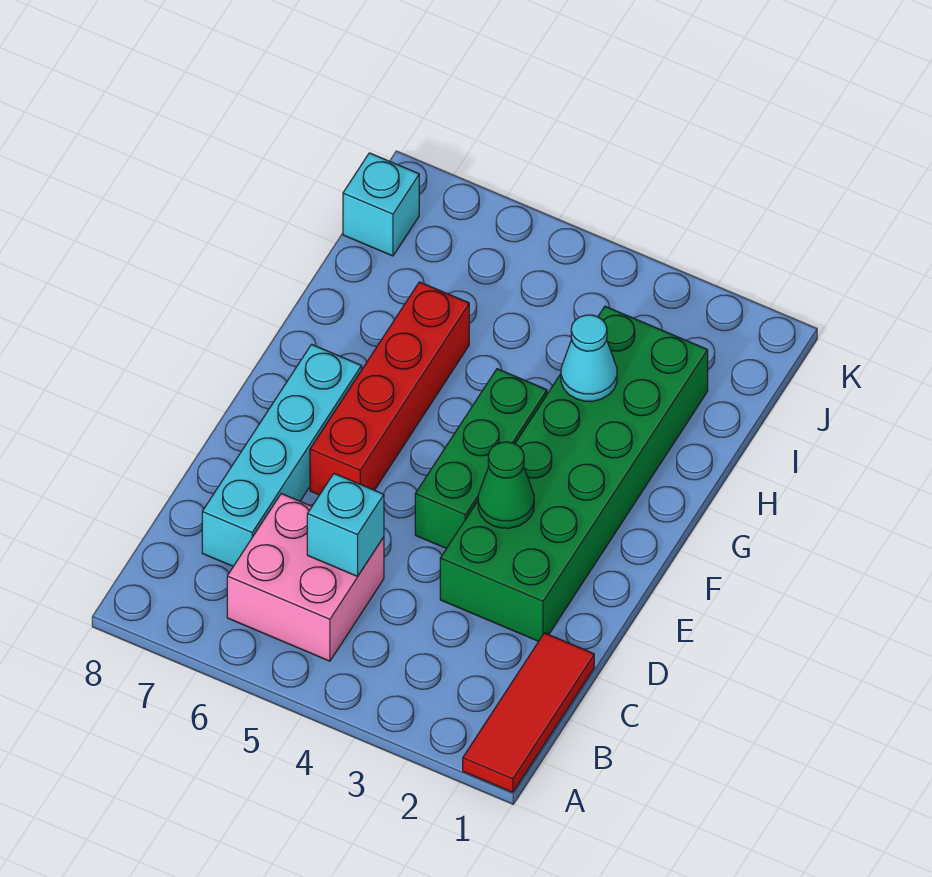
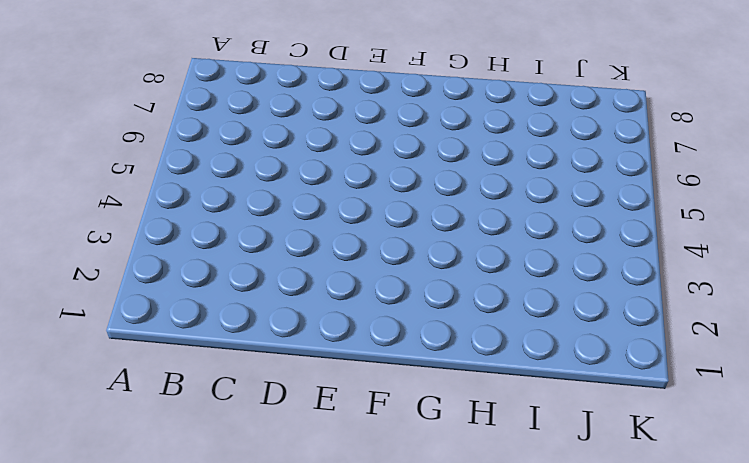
none -> red tile A1:C1 level 1
none -> pink brick B5:C6 level 1

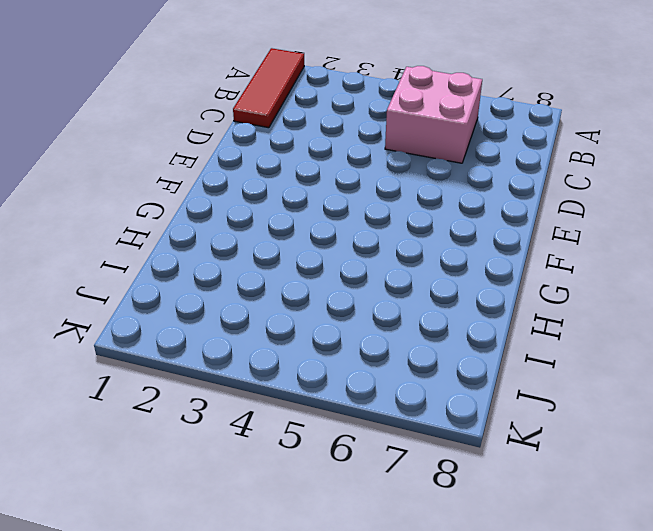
none -> cyan brick C7:F7 level 1
none -> green brick D2:I3 level 1

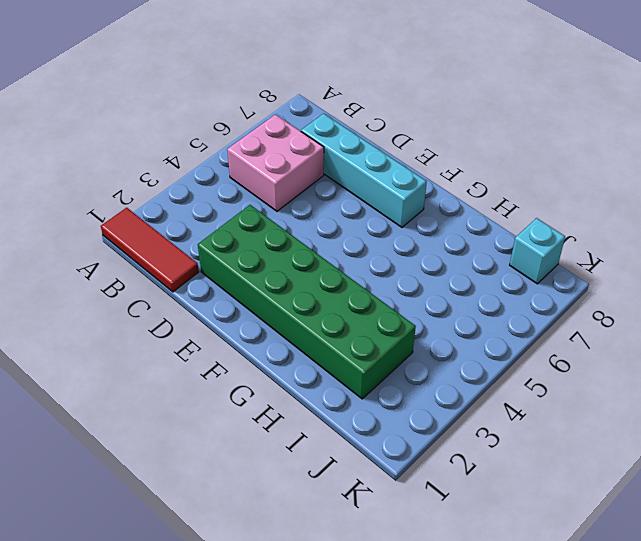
none -> green brick E4:G4 level 1
none -> red brick E6:H6 level 1

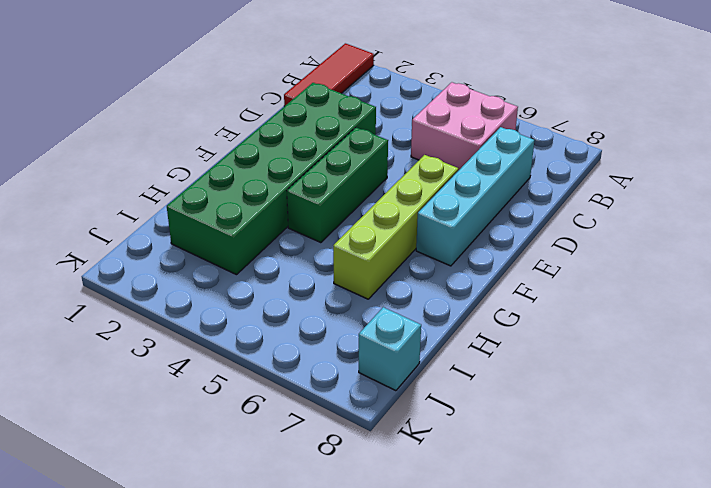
lime brick E6:H6 level 1 -> red brick E6:H6 level 1
none -> cyan brick C5 level 2
none -> green cone E3 level 2

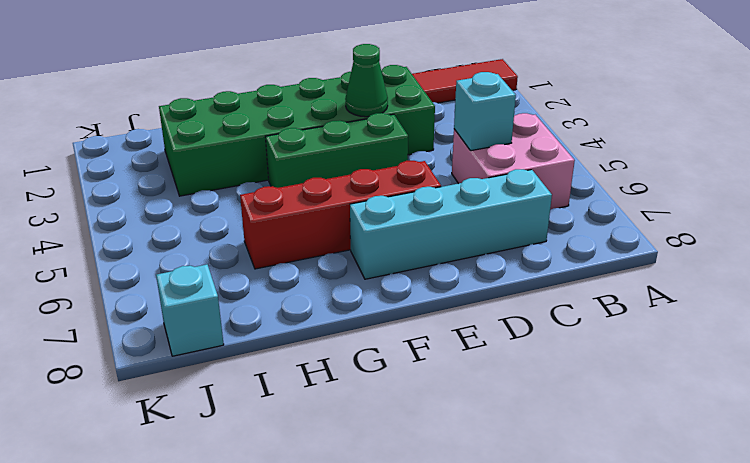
none -> cyan cone H3 level 2

